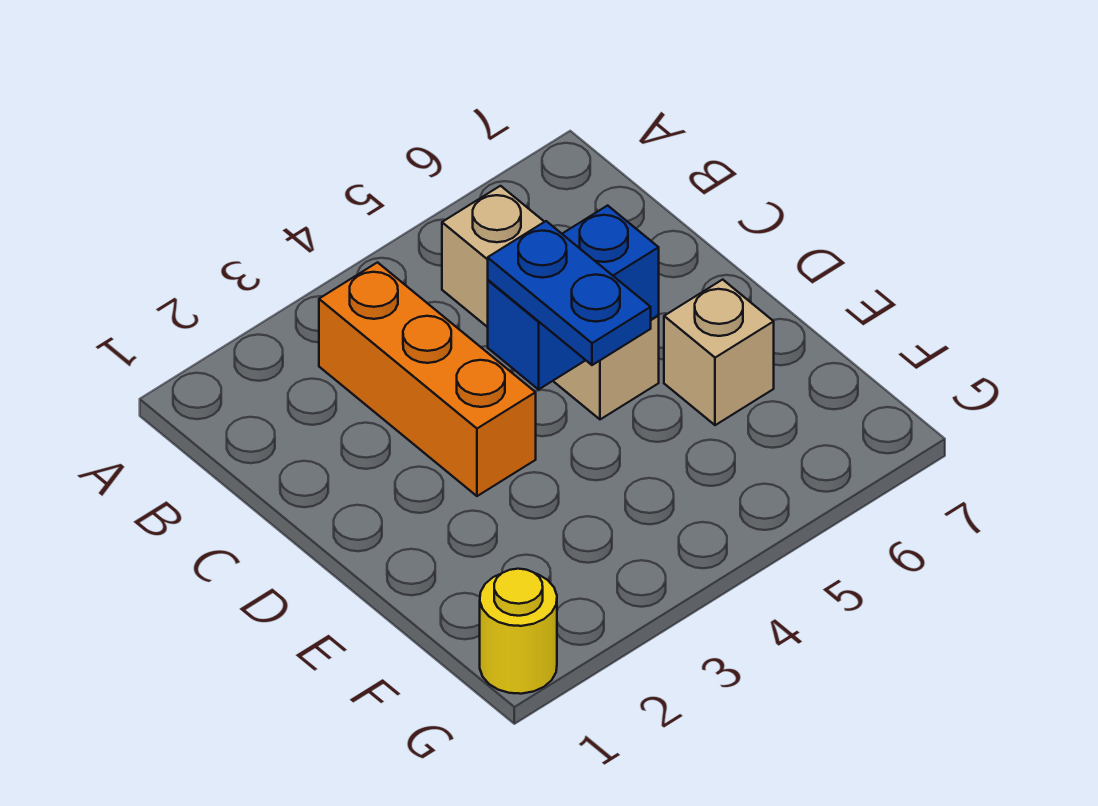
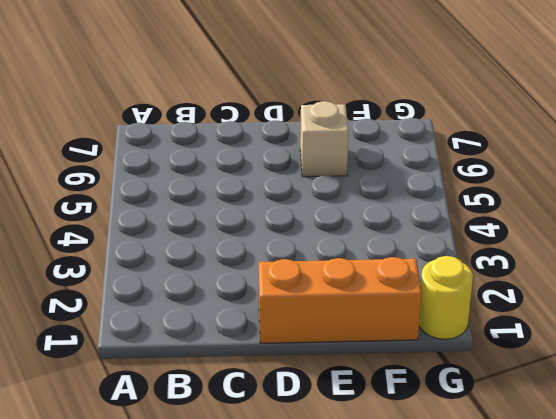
orange brick D1:F1 level 1 -> orange brick B3:D3 level 1
none -> tan brick B5:D5 level 1
none -> blue brick D4:D5 level 2

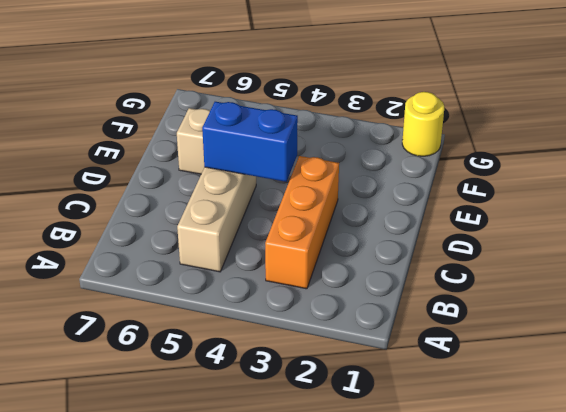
none -> blue plate D4:E4 level 3

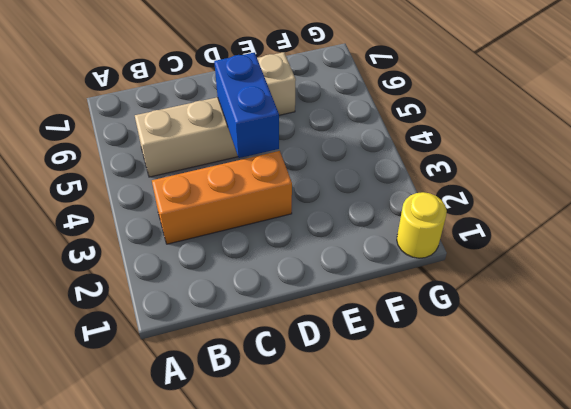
none -> blue plate D4:E4 level 3

